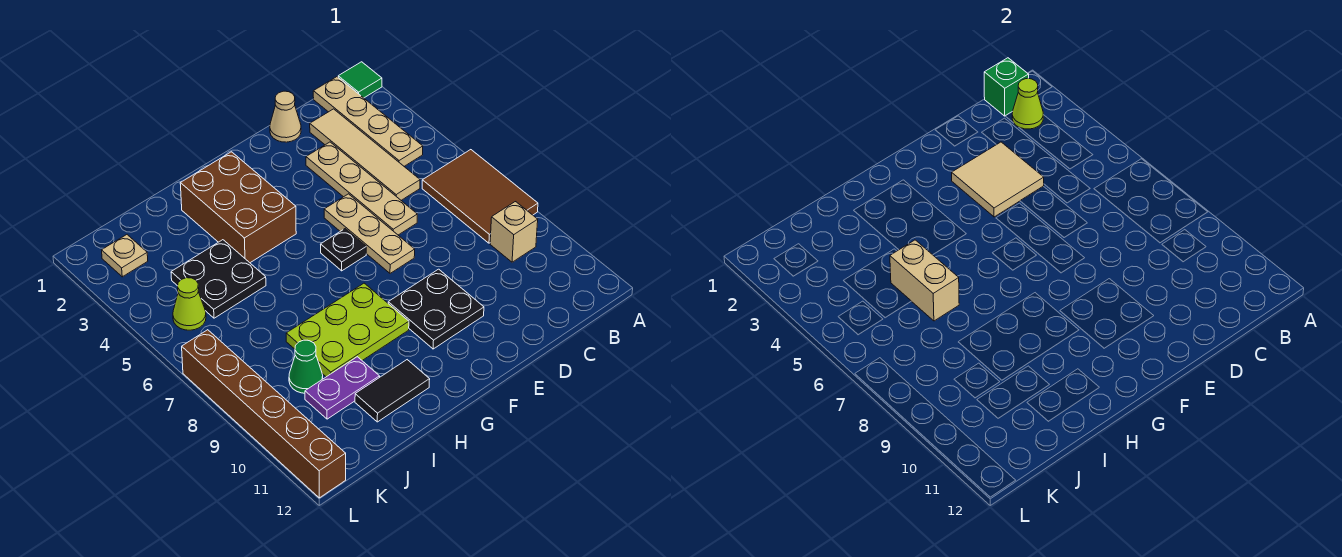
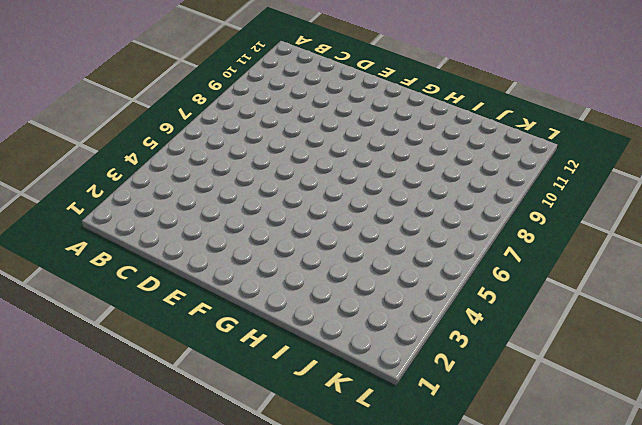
none -> green tile A1 level 1
none -> brown tile A6:B8 level 1
none -> tan plate B1:B4 level 1

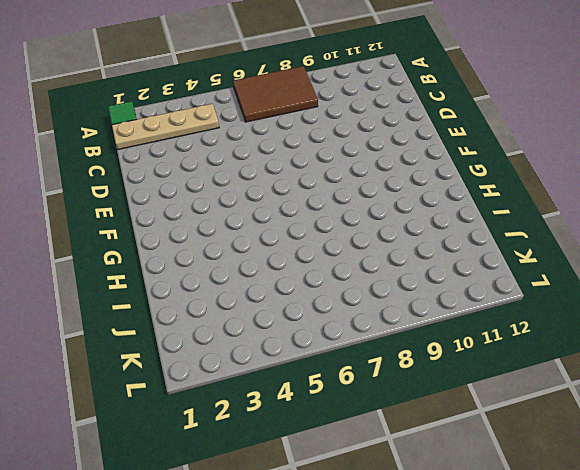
none -> tan brick B9 level 1
none -> tan tile C2:C5 level 1
none -> tan cone D1 level 1

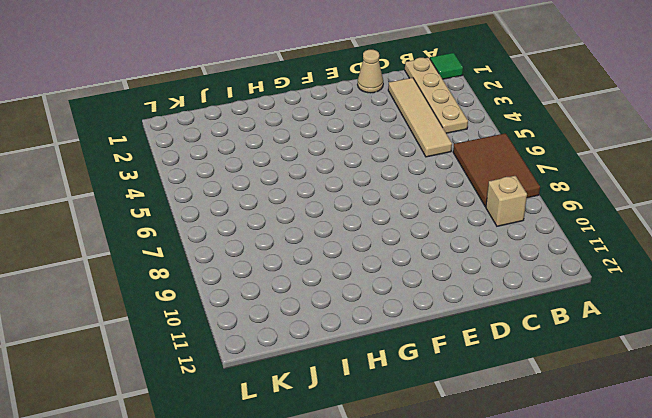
none -> tan plate D3:D6 level 1
none -> tan plate E5:E7 level 1
none -> black plate E9:F10 level 1

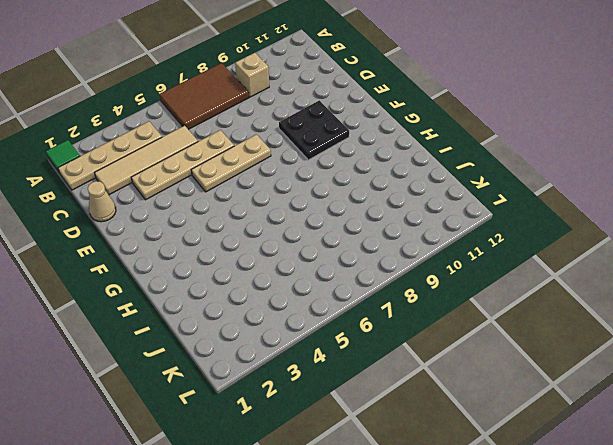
none -> black plate F6 level 1
none -> brown brick G2:H4 level 1
none -> lime plate G8:I9 level 1

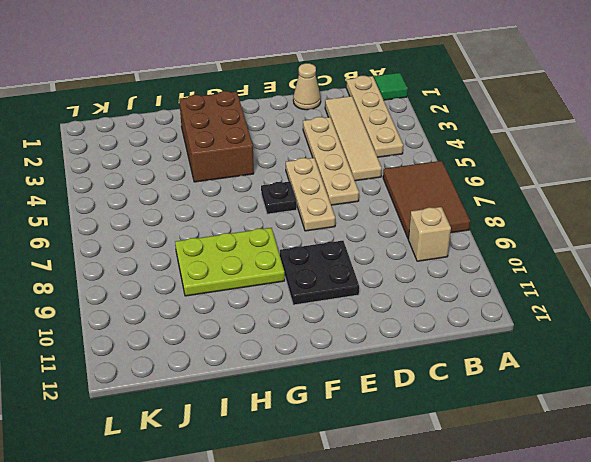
none -> black tile H11:I11 level 1
none -> black plate I4:J5 level 1
none -> purple plate I10:J10 level 1

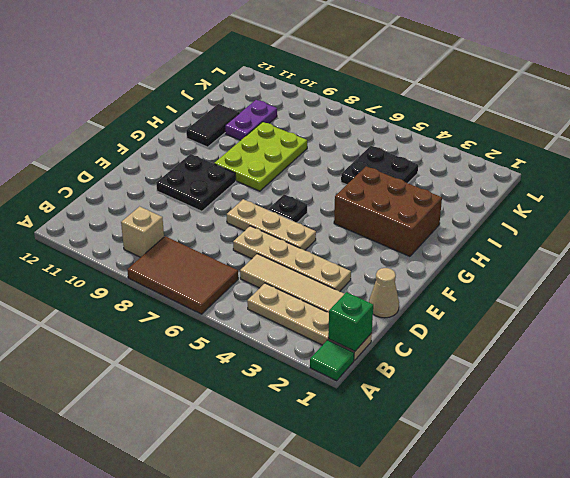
none -> green cone J9 level 1
none -> tan plate K2 level 1
none -> lime cone K5 level 1

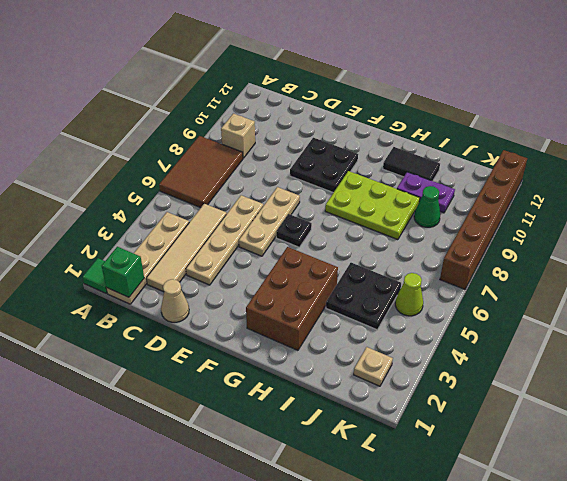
none -> lime cone B2 level 2
none -> tan tile D3:E4 level 2
none -> tan brick I5:I6 level 2

